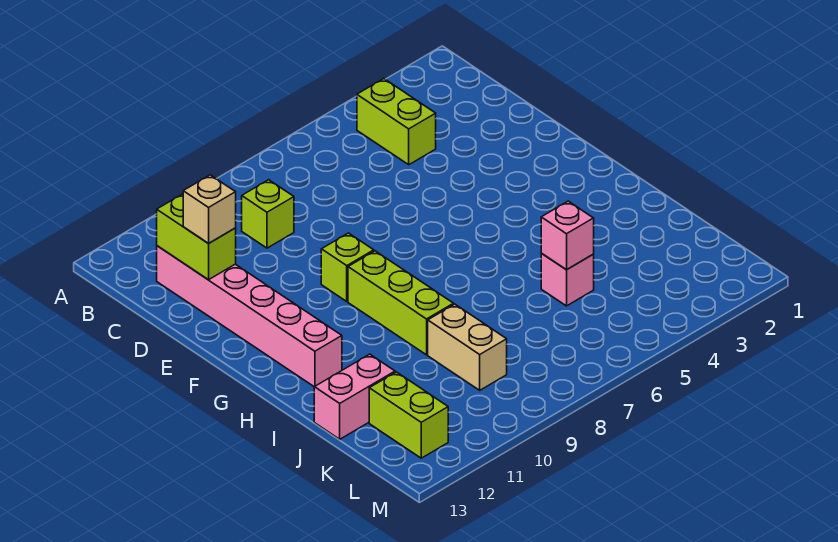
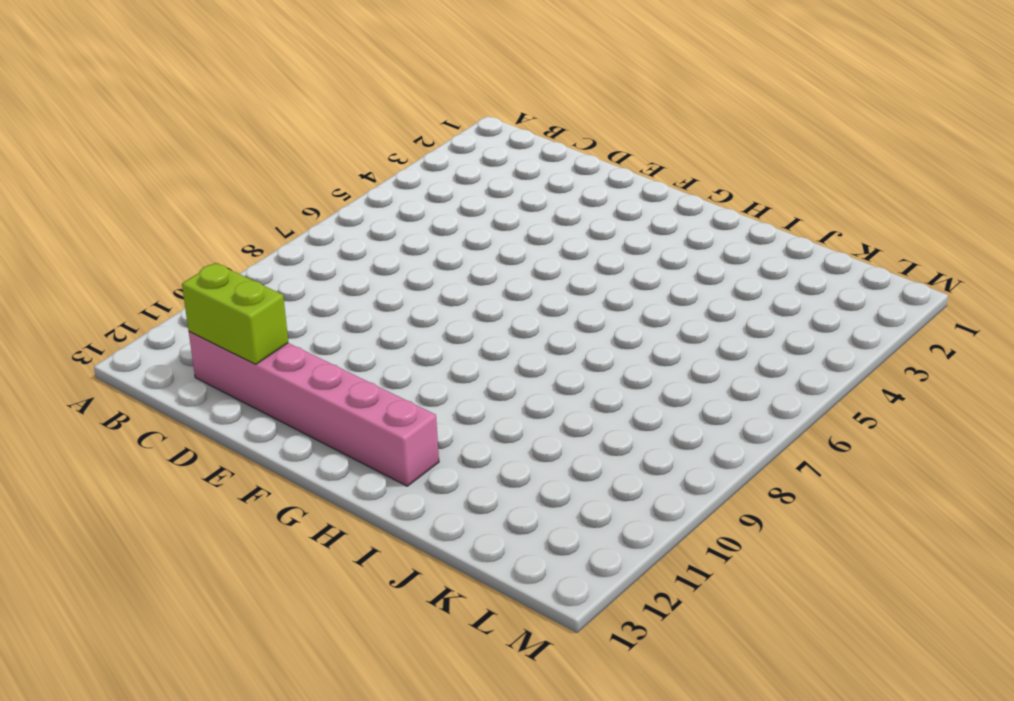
none -> lime brick B4:C4 level 1
none -> lime brick C9 level 1
none -> lime brick F9 level 1

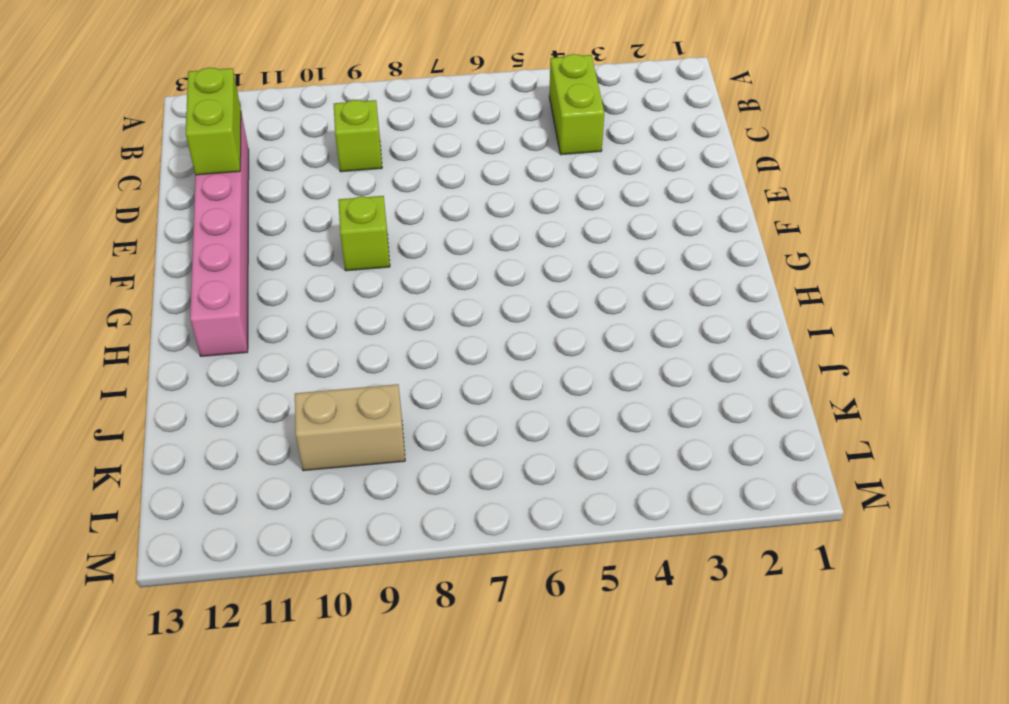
tan brick K9:K10 level 1 -> tan brick J9:K9 level 1
none -> lime brick G9:I9 level 1
none -> pink brick J5 level 1
none -> pink brick J12:J13 level 1

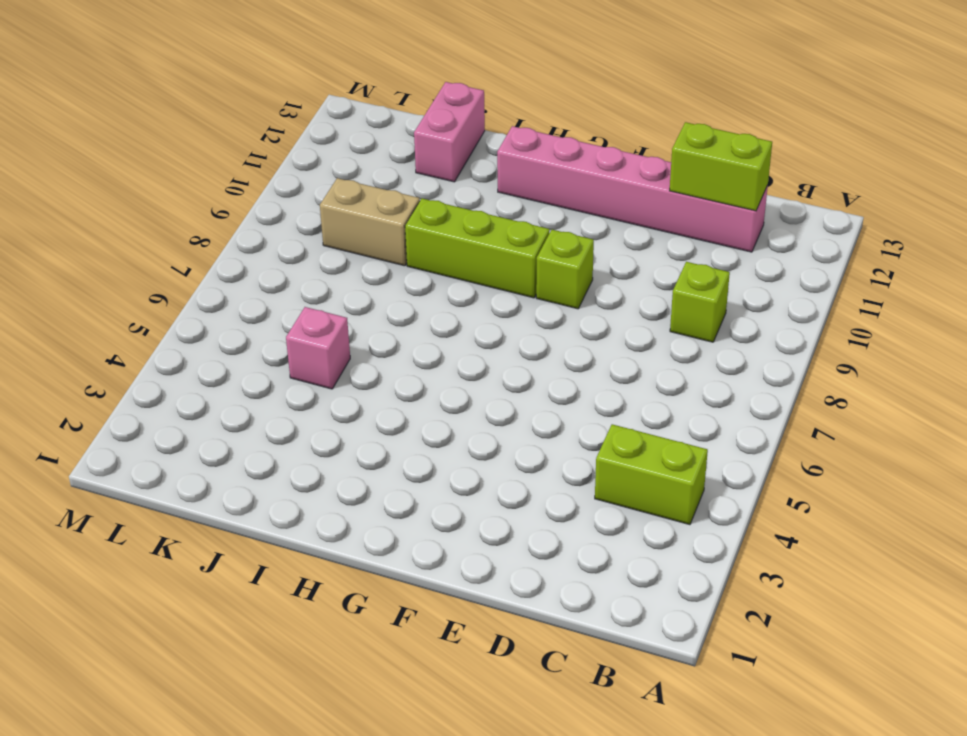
none -> lime brick K12:L12 level 1
none -> pink brick J5 level 2
none -> tan brick D12 level 3

